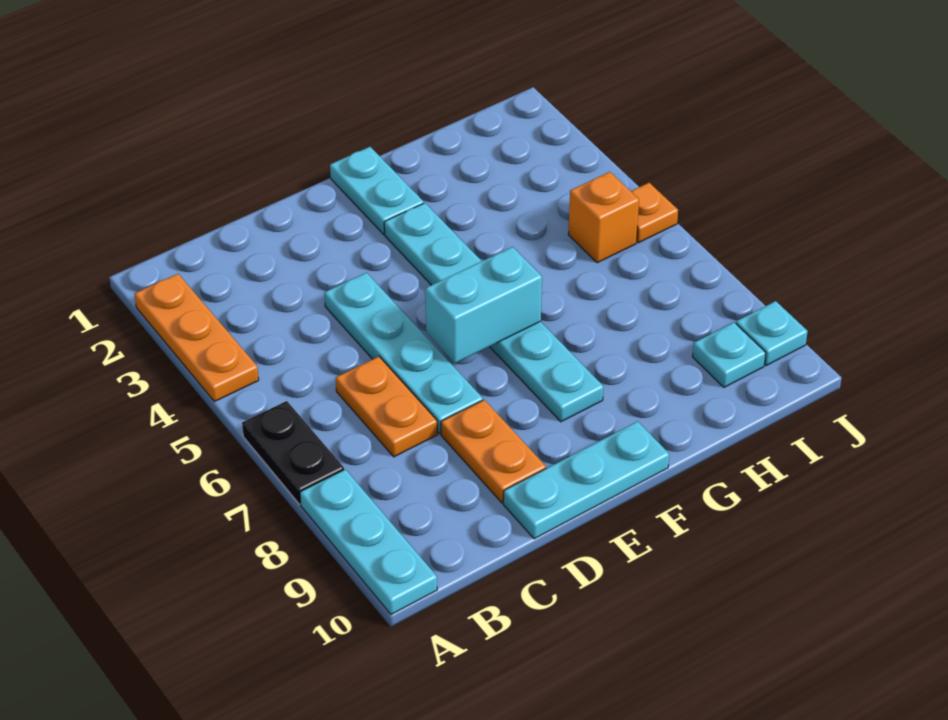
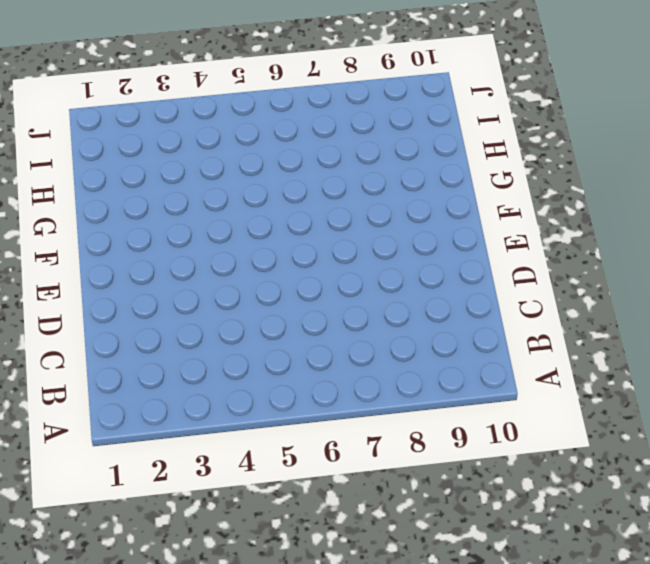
none -> orange plate A2:A4 level 1
none -> black plate A6:A7 level 1
none -> cyan plate A8:A10 level 1

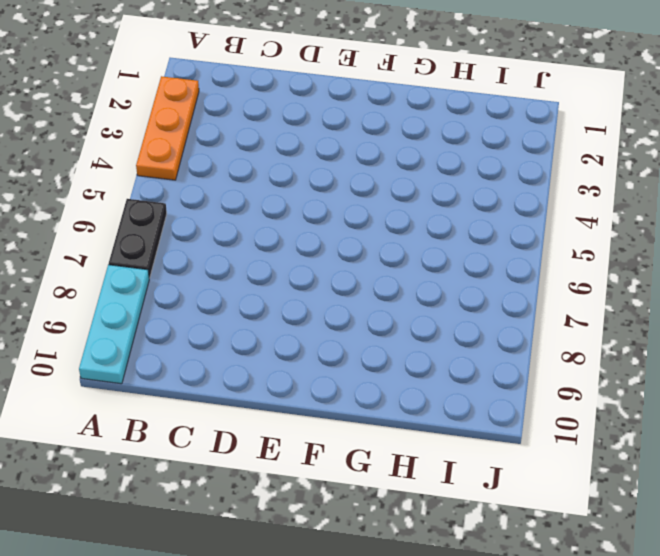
none -> orange plate C6:C7 level 1
none -> cyan plate D4:D7 level 1
none -> orange plate D8:D9 level 1

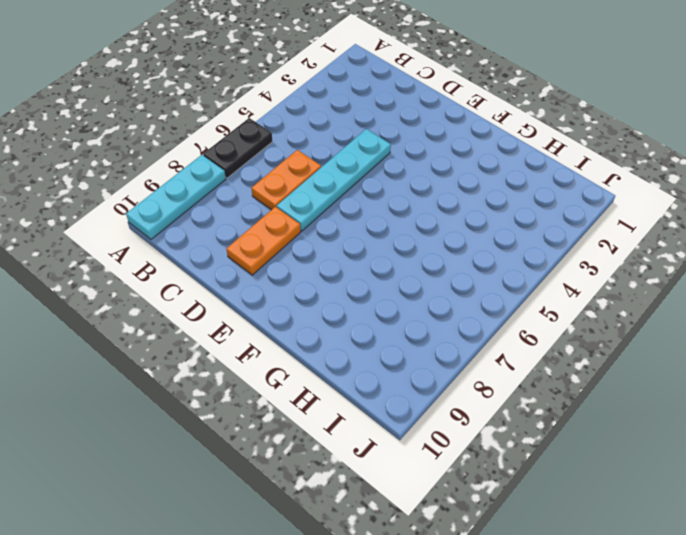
none -> orange plate A2:A4 level 1
none -> cyan plate D10:F10 level 1
none -> cyan plate F1:F2 level 1

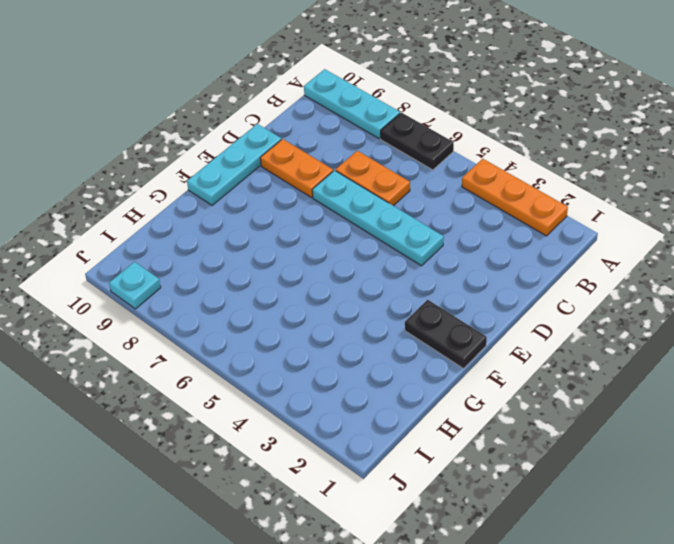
black plate F1:F2 level 1 -> cyan plate F1:F2 level 1
none -> cyan plate F3:F8 level 1
none -> orange brick I5 level 1
none -> cyan plate I9 level 1

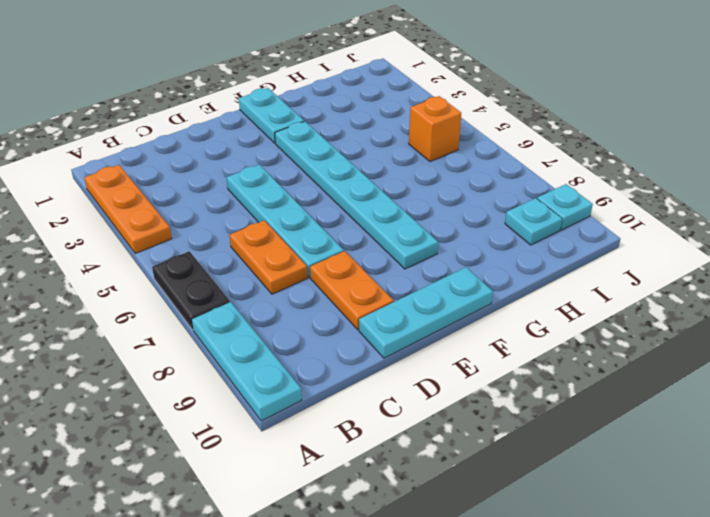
none -> orange plate J5 level 1
none -> cyan brick E6:F6 level 2

